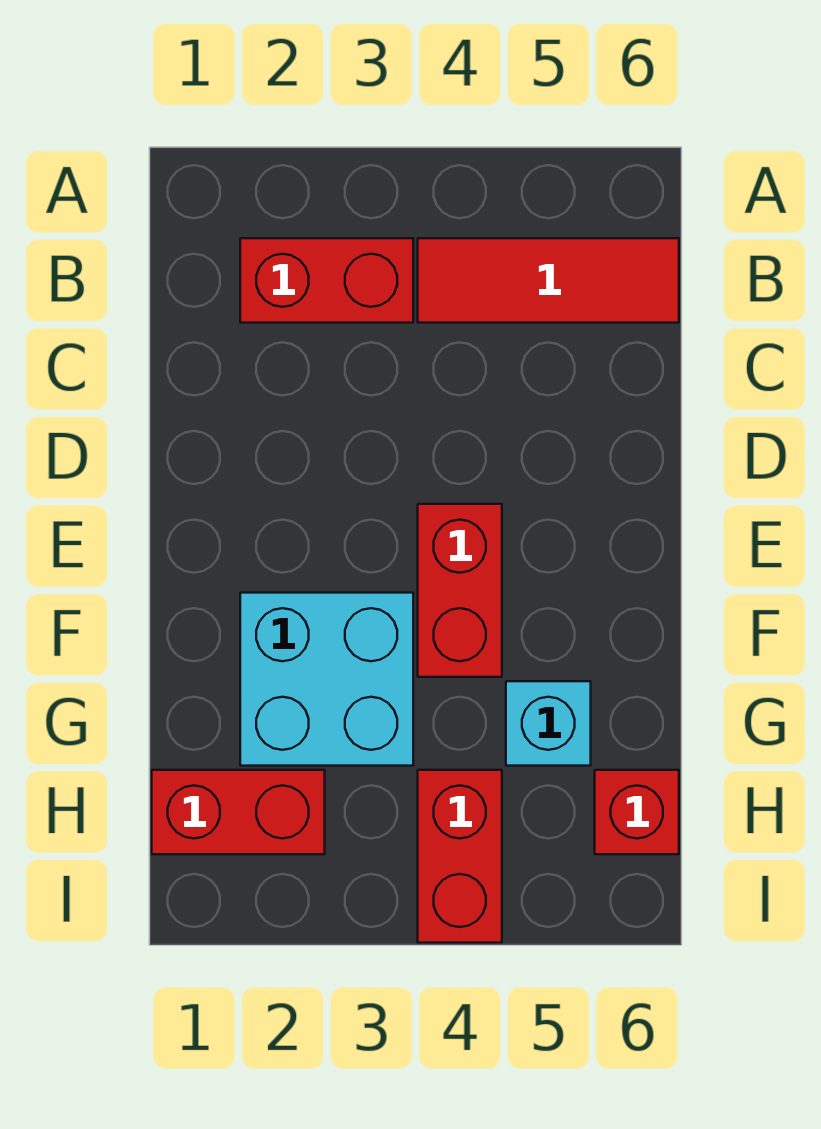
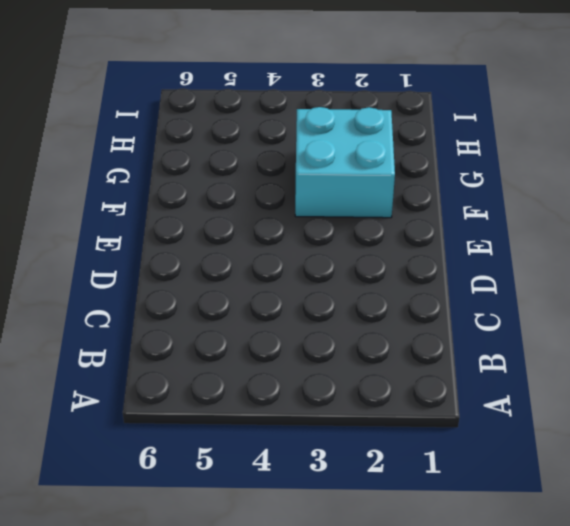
none -> red brick B2:B3 level 1
none -> red tile B4:B6 level 1

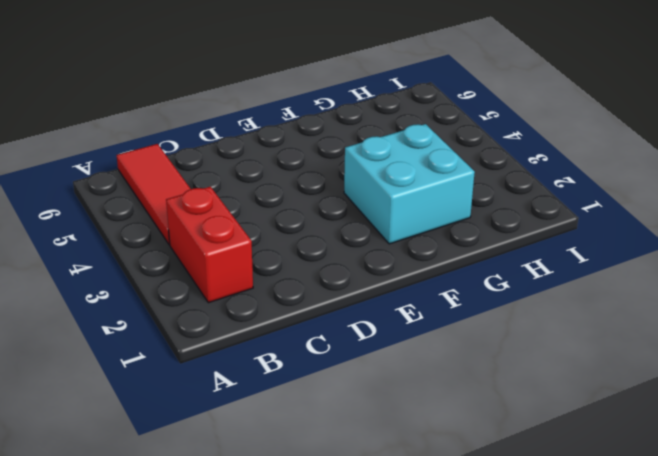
none -> red brick E4:F4 level 1
none -> cyan brick G5 level 1

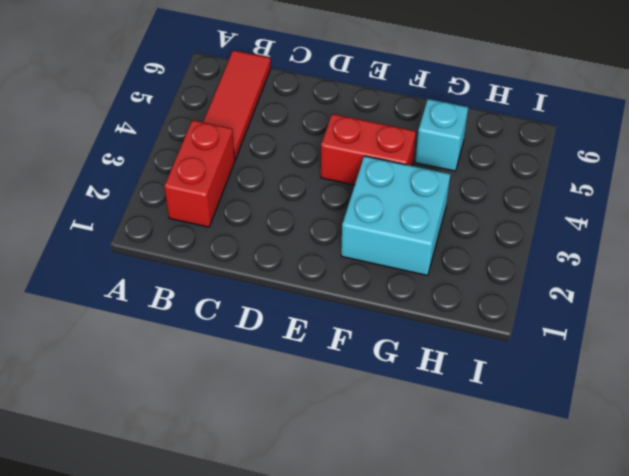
none -> red brick H1:H2 level 1
none -> red brick H4:I4 level 1

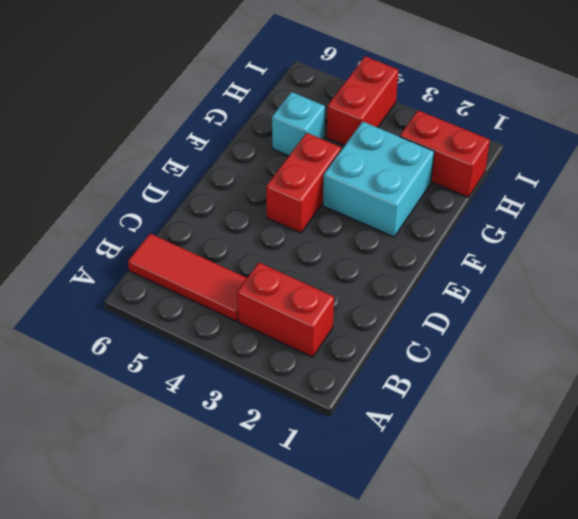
none -> red brick H6 level 1

